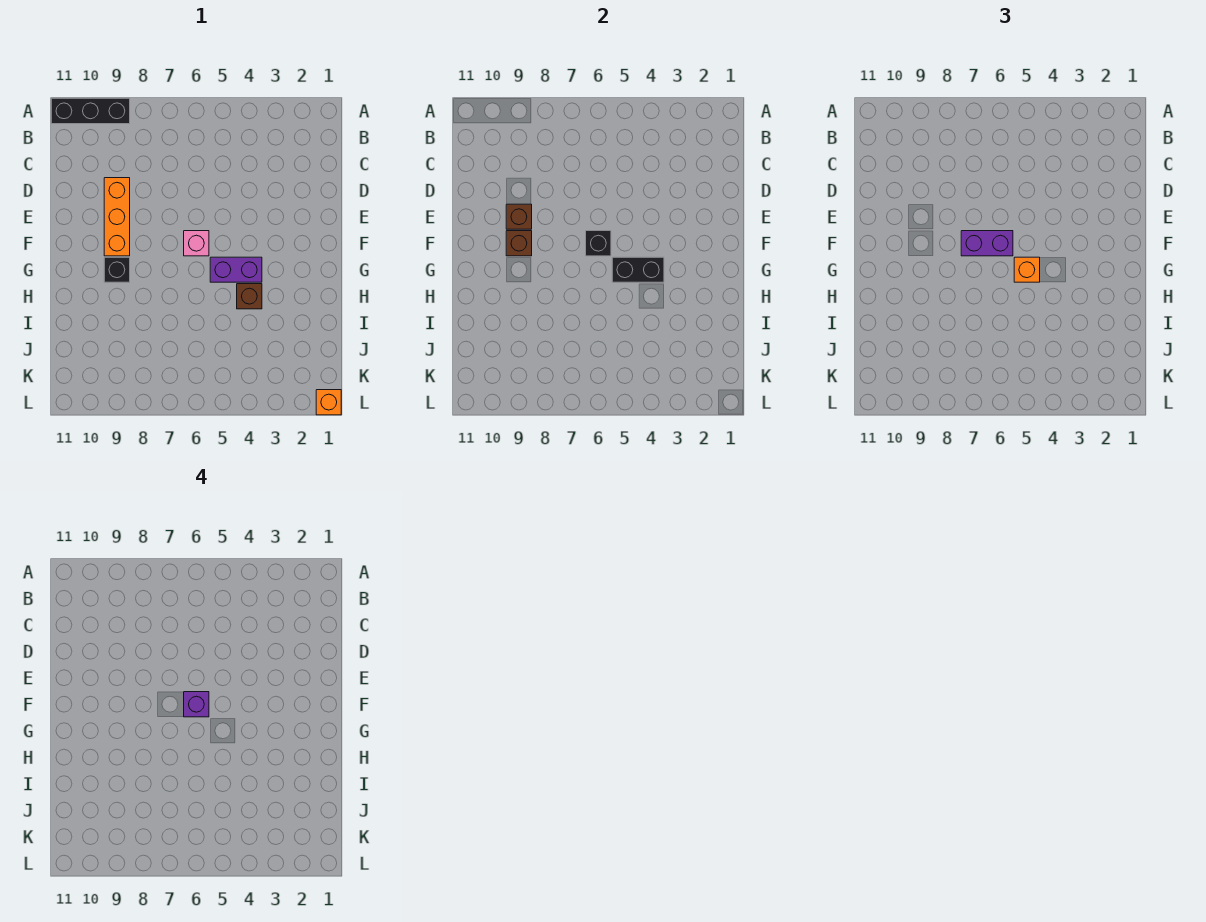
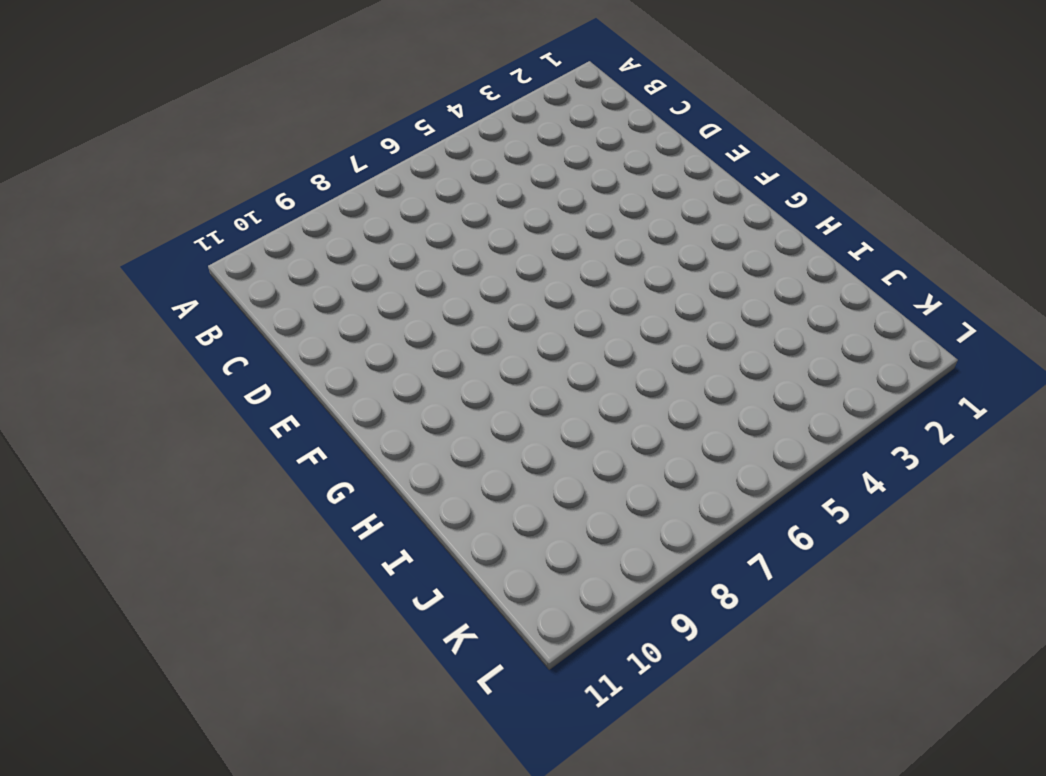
none -> black brick A9:A11 level 1
none -> orange brick D9:F9 level 1
none -> pink brick F6 level 1

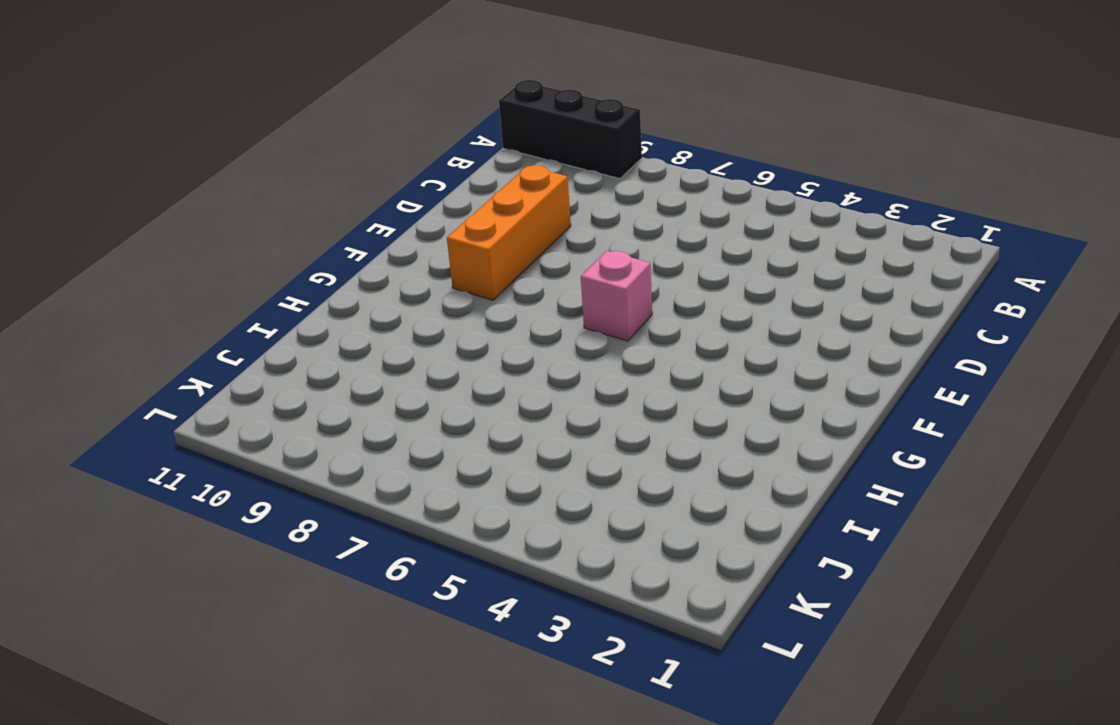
none -> purple brick G4:G5 level 1
none -> black brick G9 level 1
none -> brown brick H4 level 1

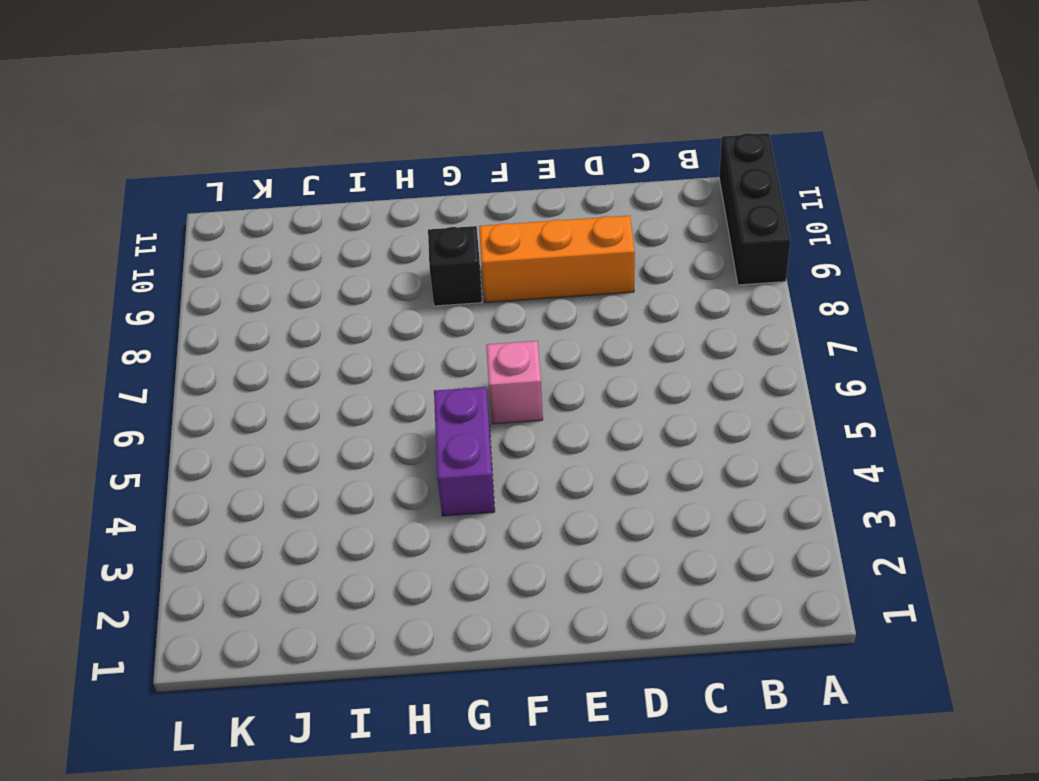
none -> brown brick H4 level 1
none -> orange brick L1 level 1
none -> brown brick E9 level 2

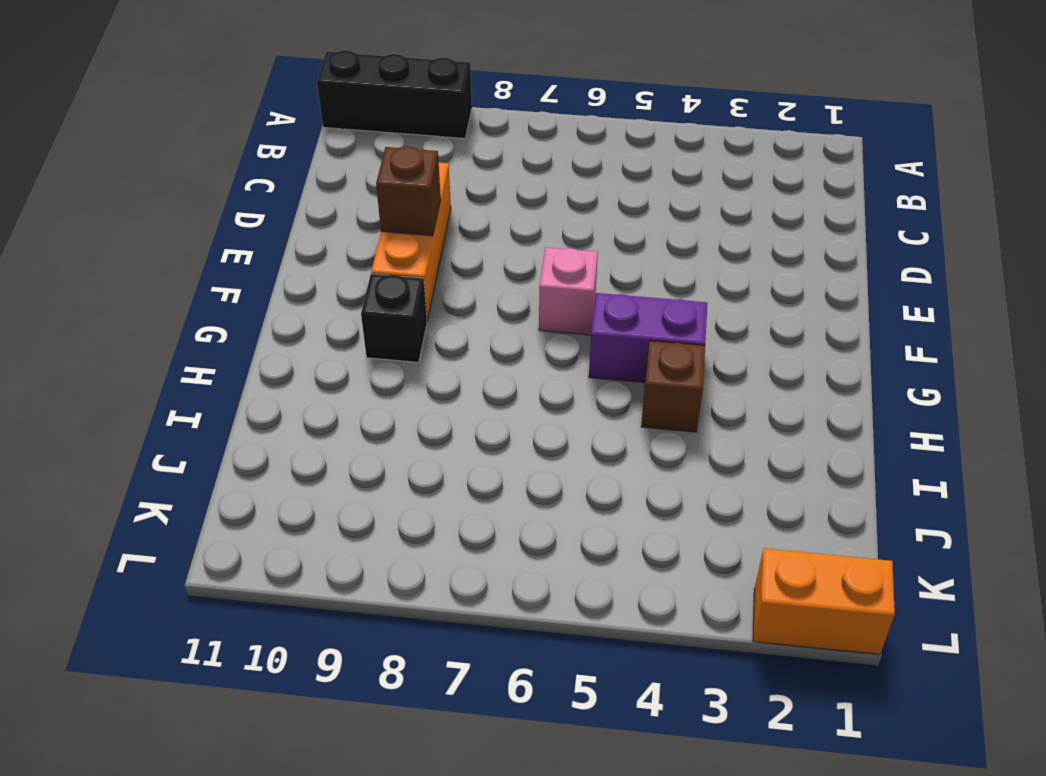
orange brick L1:L2 level 1 -> orange brick L1 level 1
none -> black brick F6 level 2
none -> brown brick F9 level 2
none -> black brick G4:G5 level 2

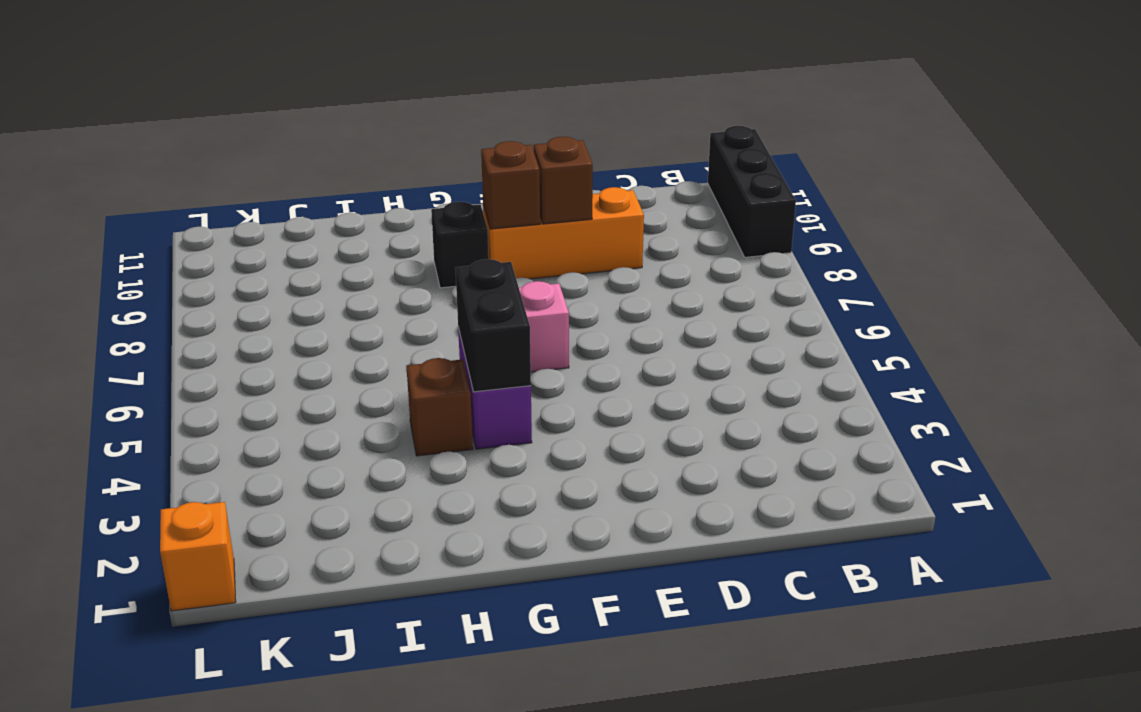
none -> black brick F6 level 2
none -> purple brick F6:F7 level 3
none -> orange brick G5 level 3

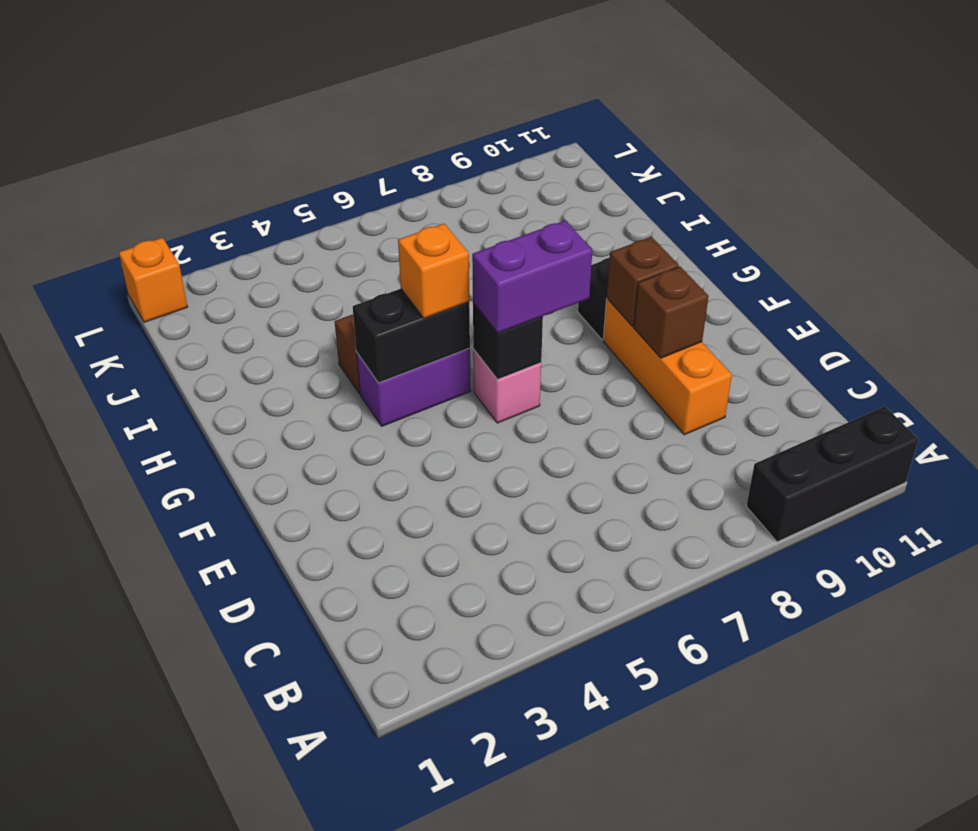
none -> purple brick F6 level 4

